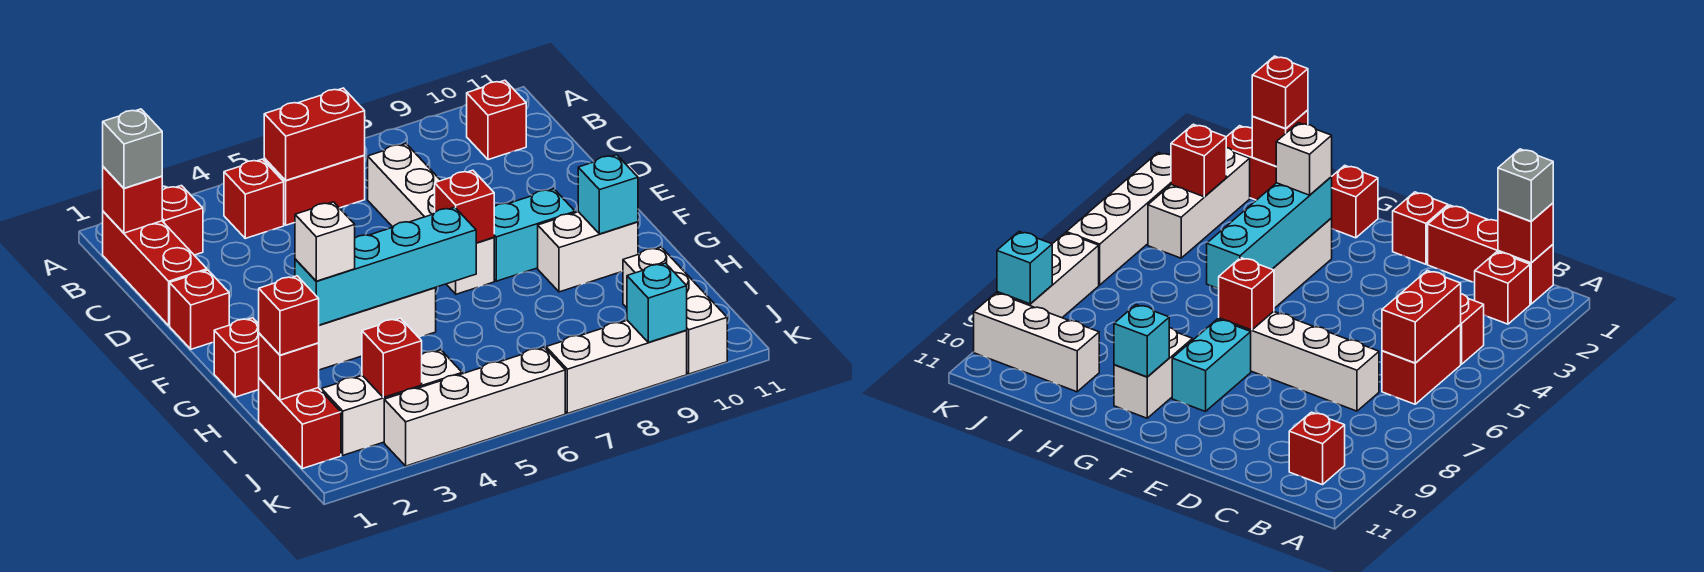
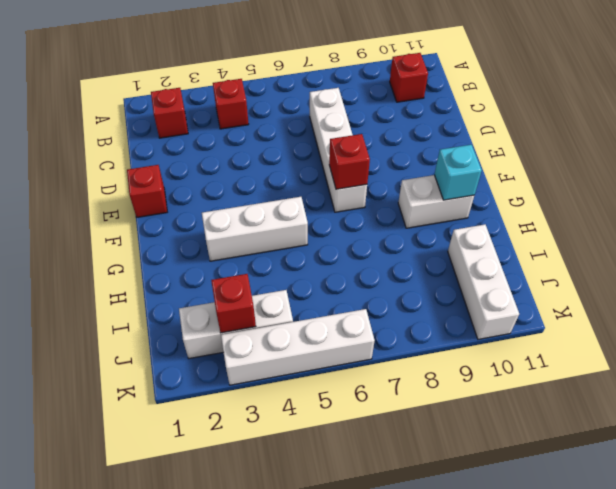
none -> red brick B1:D1 level 1
none -> red brick B5:B6 level 1
none -> cyan brick F8:F9 level 1

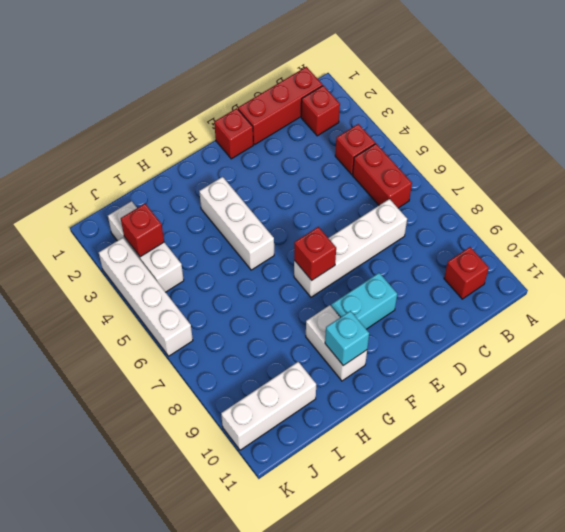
cyan brick E9:F9 level 1 -> cyan brick F8:F9 level 1
none -> red brick G1 level 1
none -> red brick I1:J1 level 1
none -> white brick K7:K9 level 1

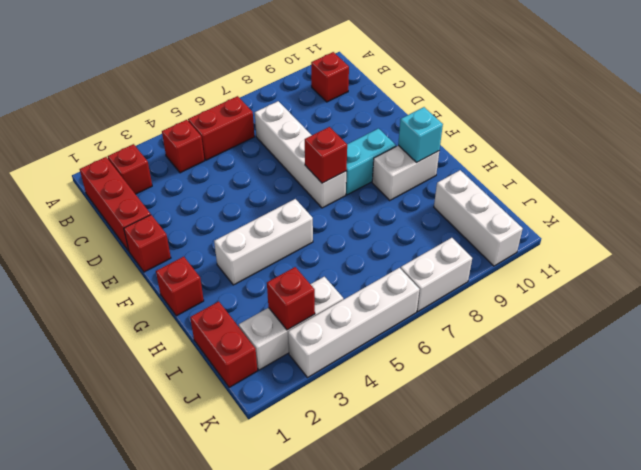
white brick K7:K8 level 1 -> white brick K7:K9 level 1
none -> red brick B1 level 2
none -> red brick B5:B6 level 2
none -> cyan brick G3:G6 level 2

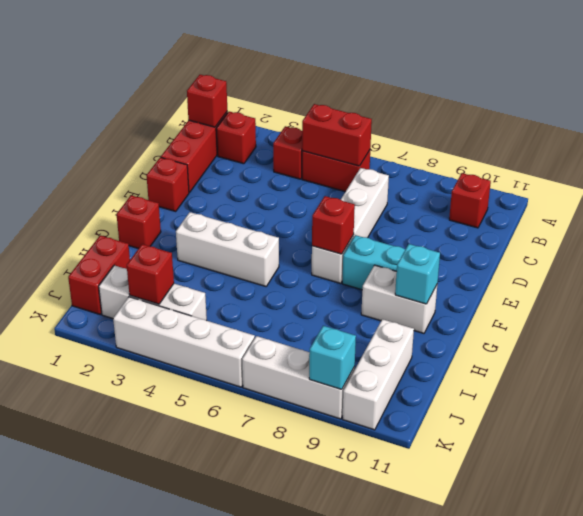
none -> cyan brick G3:G6 level 2
none -> red brick I1 level 2
none -> grey brick B1 level 3

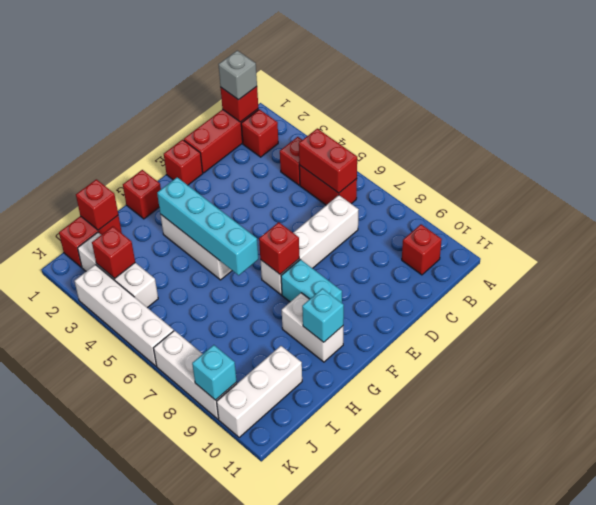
none -> white brick G3 level 3
none -> red brick I1 level 3

